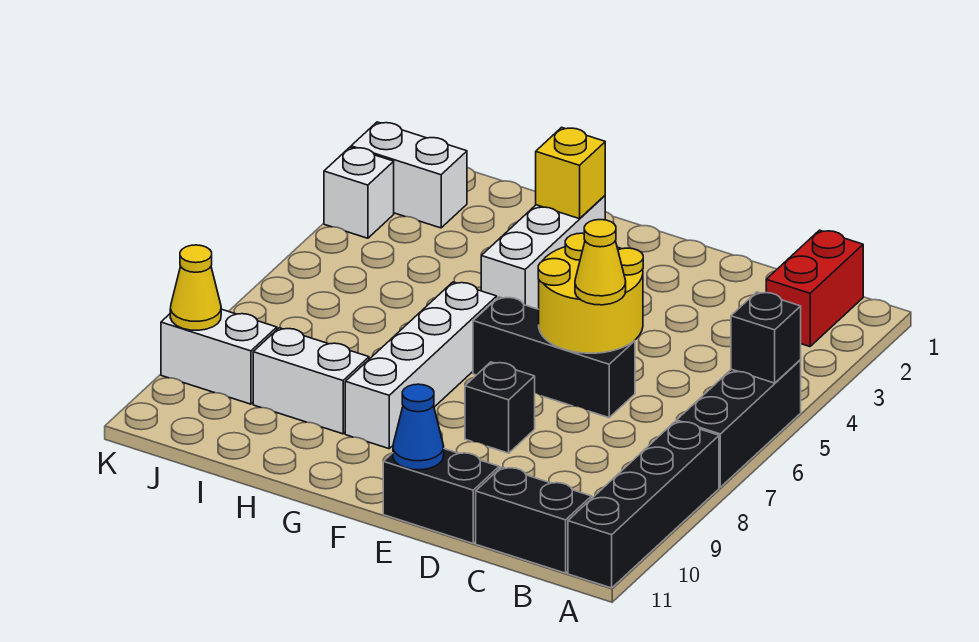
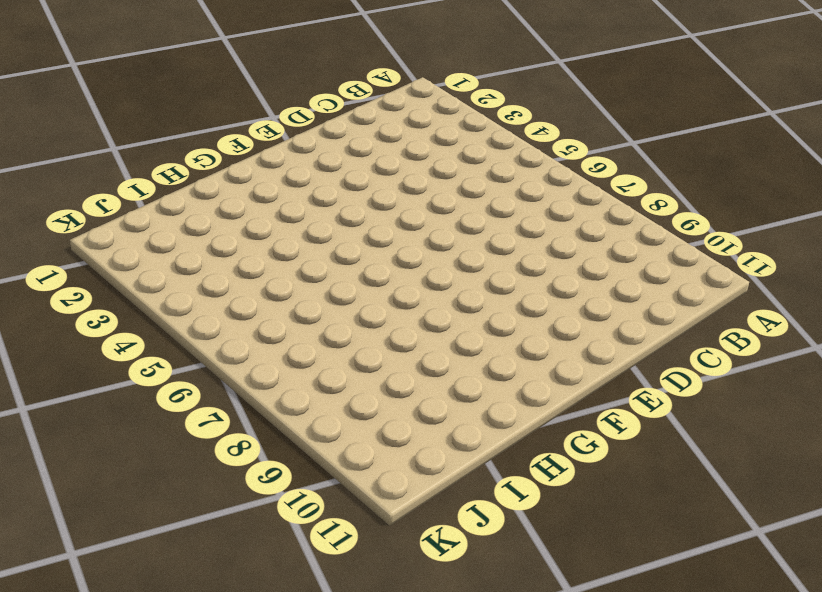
none -> black brick A5:A7 level 1
none -> black brick A8:A11 level 1
none -> red brick B1:B2 level 1

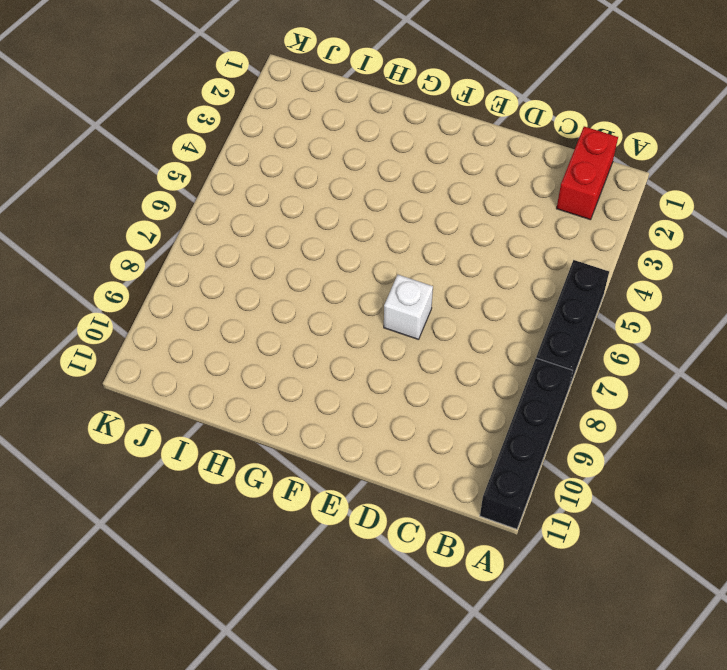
white brick E7 level 1 -> white brick K3 level 1
none -> black brick B11:C11 level 1
none -> black brick D6:F6 level 1
none -> black brick D11:E11 level 1

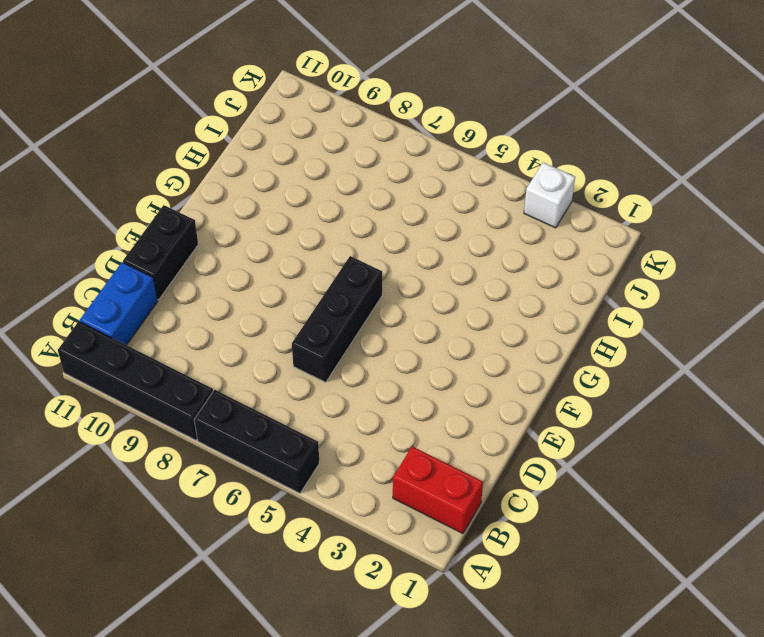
blue brick B11:C11 level 1 -> black brick B11:C11 level 1
none -> black brick E8 level 1
none -> white brick G2:G4 level 1
none -> white brick G6:G9 level 1

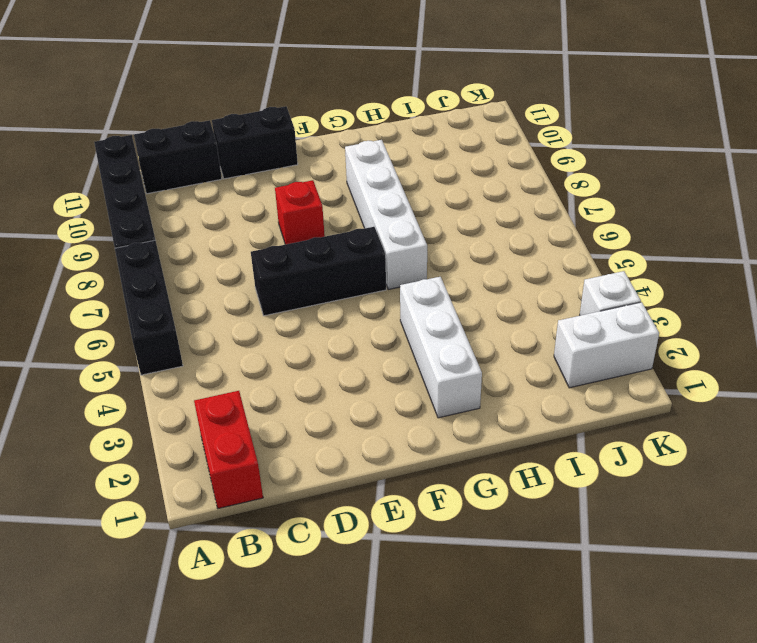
red brick E8 level 1 -> black brick E8 level 1
none -> white brick H9:I9 level 1
none -> white brick J9:K9 level 1
none -> black brick A5 level 2

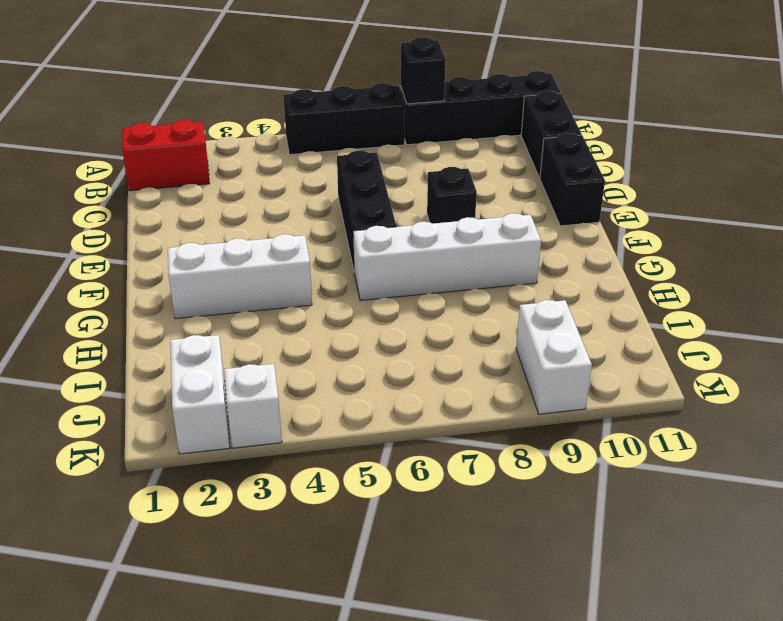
black brick A8 level 2 -> black brick A5 level 2
none -> white brick H9:I9 level 1
none -> yellow round brick D5:E6 level 2
none -> blue cone E11 level 2

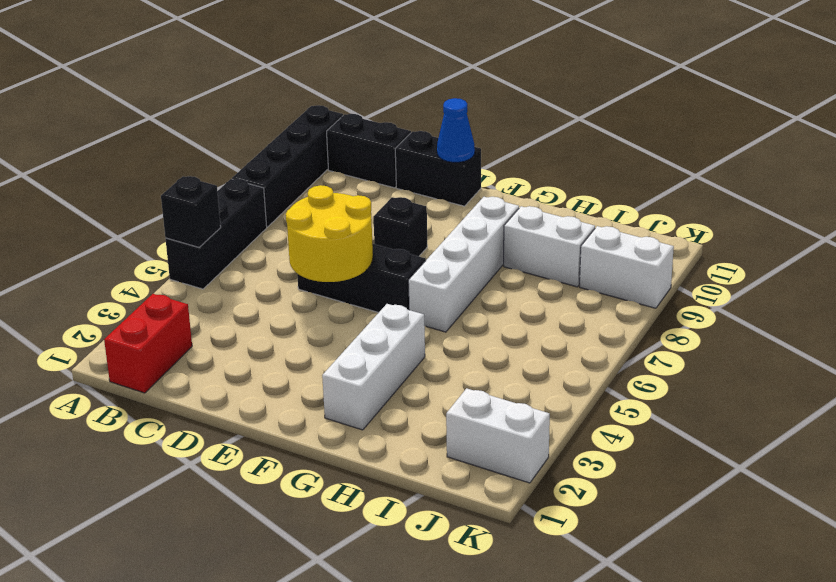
none -> white brick K3 level 1
none -> yellow brick G2 level 2
none -> yellow cone K9 level 2

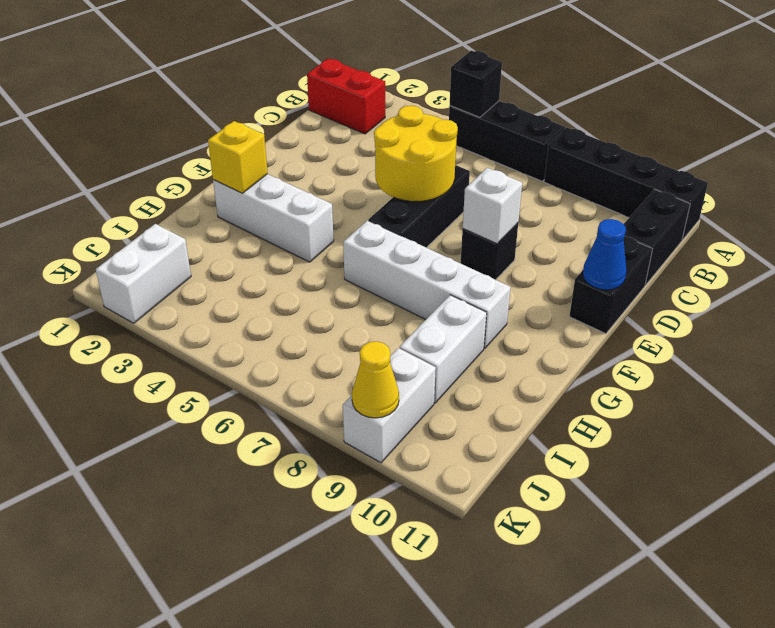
white brick E8 level 2 -> white brick K3 level 1
none -> yellow cone D6 level 3

